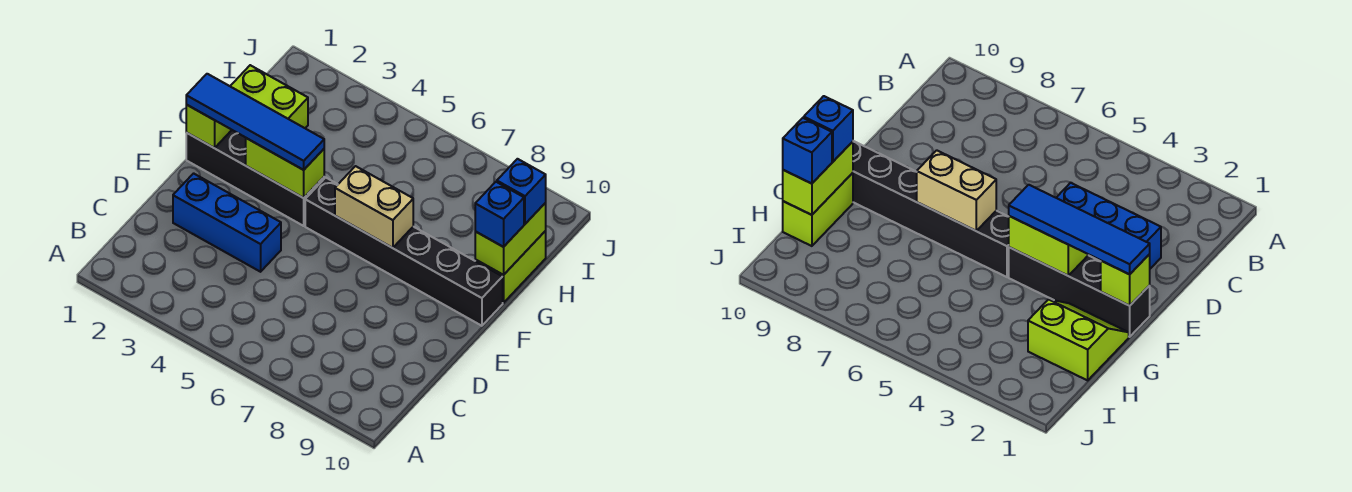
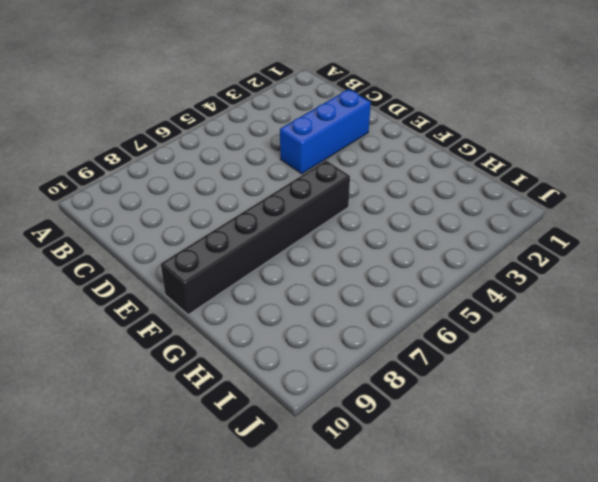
none -> black brick F1:F4 level 1
none -> lime slope G1:H2 level 1 top H
none -> lime brick G10:H10 level 1

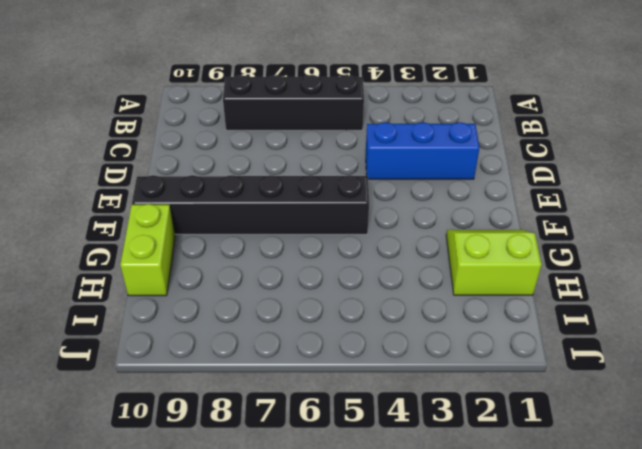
black brick B5:B8 level 1 -> black brick F1:F4 level 1
none -> lime brick F1 level 2
none -> lime brick F3:F4 level 2
none -> tan brick F6:F7 level 2

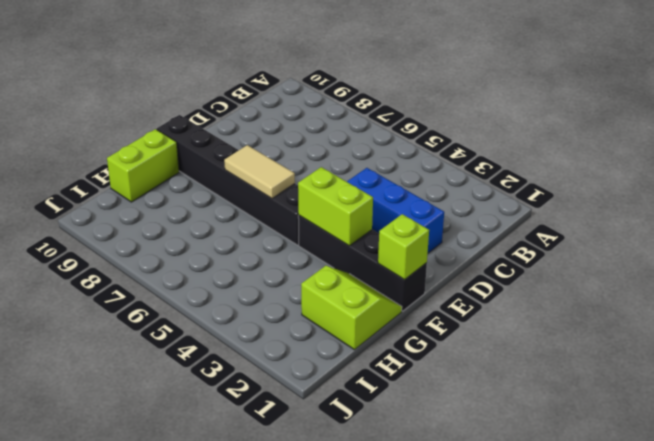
tan tile F6:F7 level 2 -> tan brick F6:F7 level 2
none -> lime brick G10:H10 level 2
none -> blue tile F1:F4 level 3
none -> blue brick G10 level 3

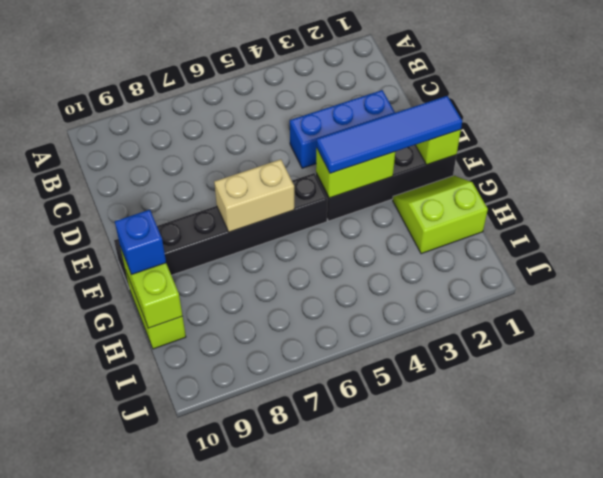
none -> blue brick H10 level 3

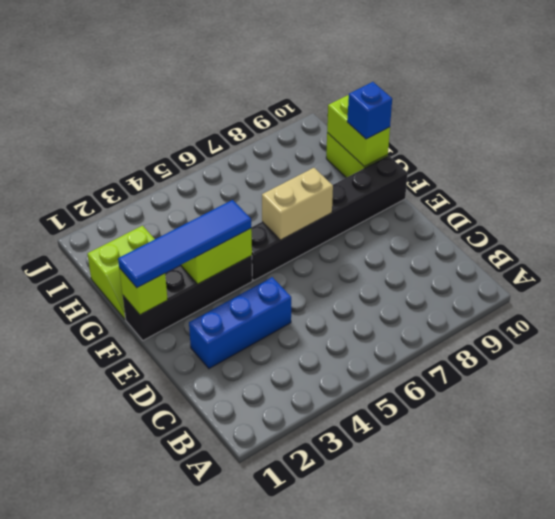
none -> blue brick H10 level 3

